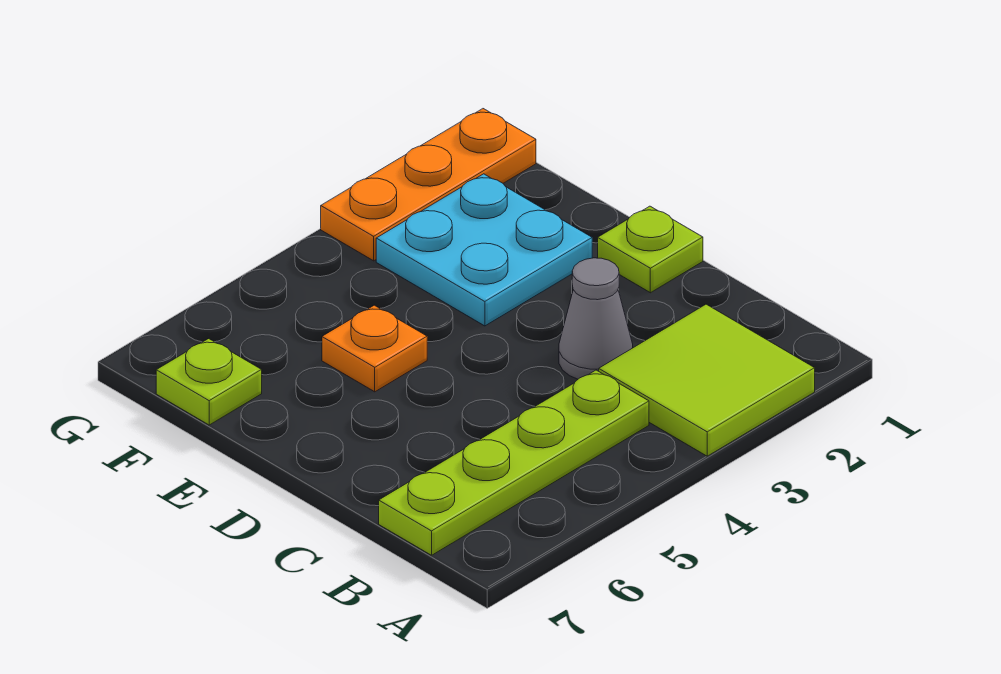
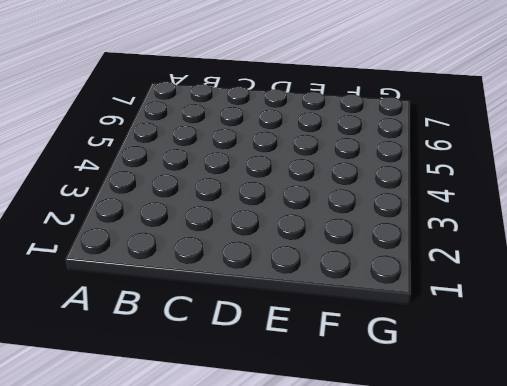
none -> lime tile A2:B3 level 1
none -> lime plate B4:B7 level 1

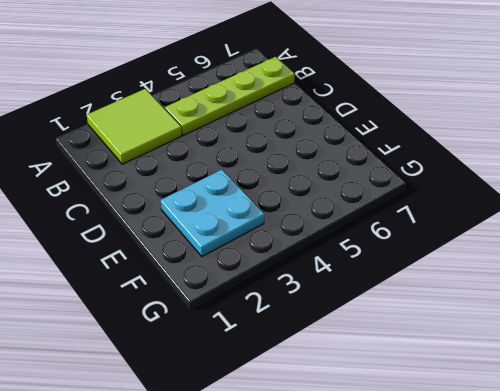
none -> grey cone C3 level 1
none -> lime plate D1 level 1

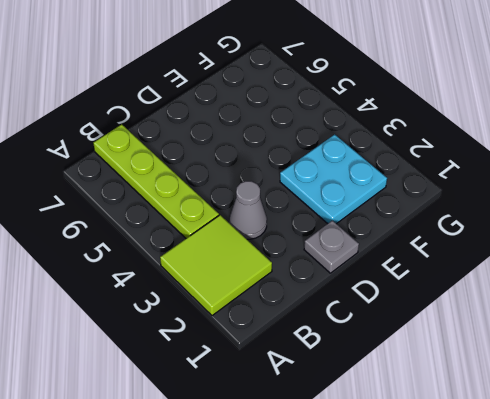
grey plate D1 level 1 -> lime plate D1 level 1
none -> orange plate E5 level 1
none -> lime plate F7 level 1

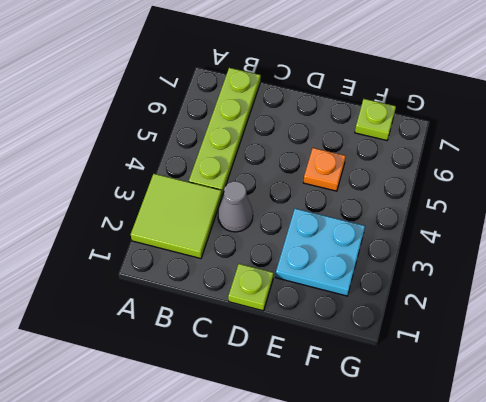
none -> orange plate G1:G3 level 1

